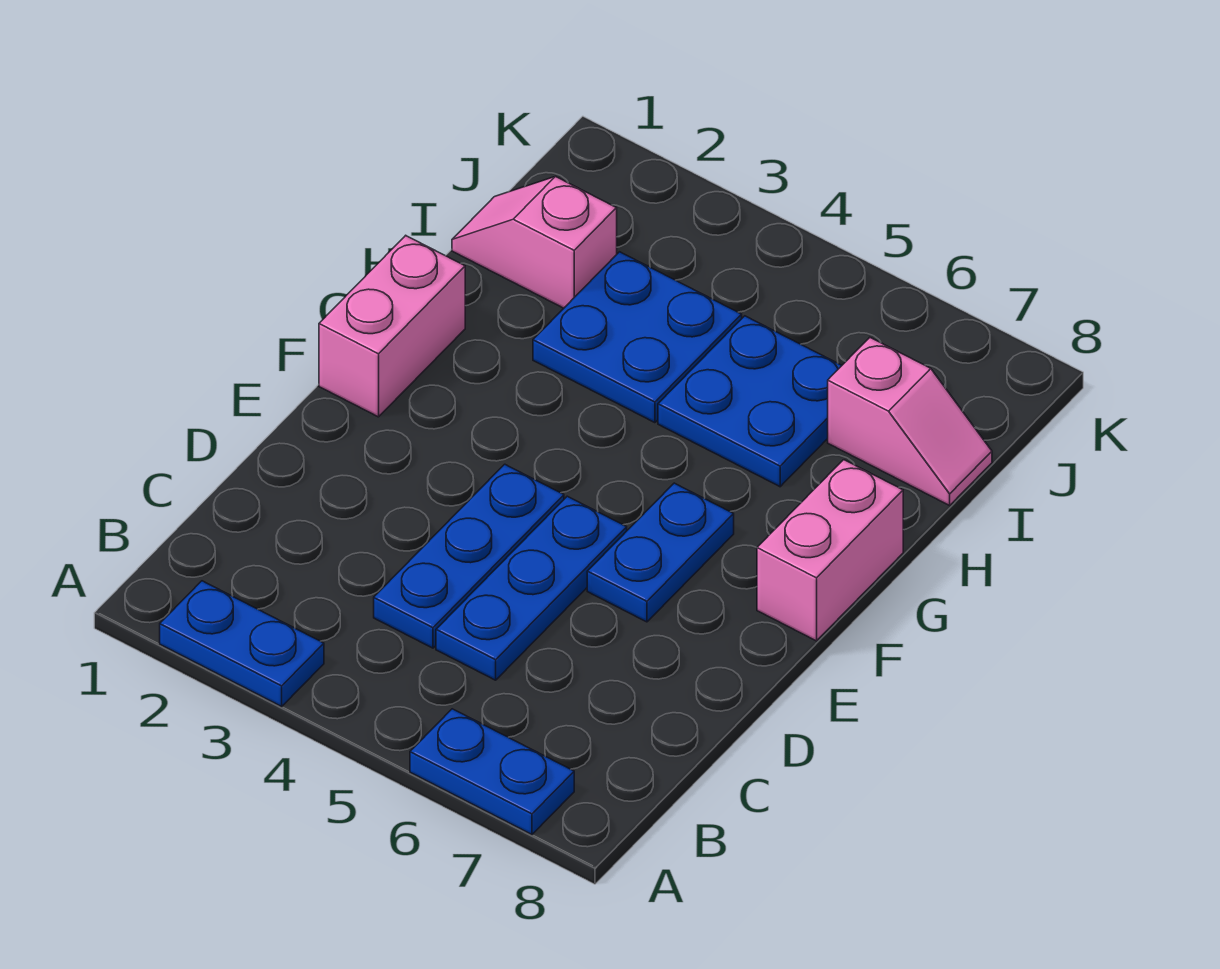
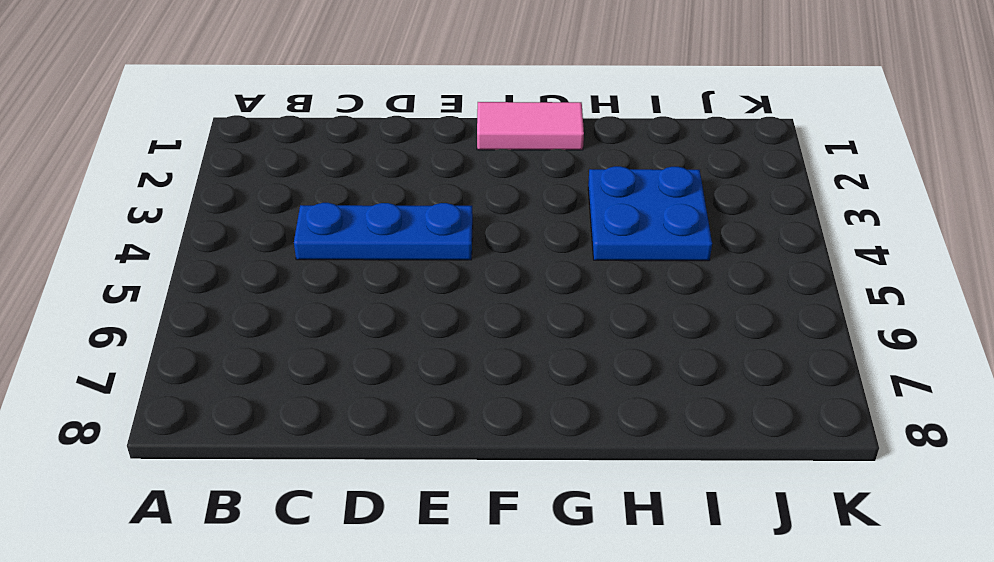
pink tile F1:G1 level 1 -> pink brick F1:G1 level 1
none -> blue plate A2:A3 level 1
none -> blue plate A6:A7 level 1

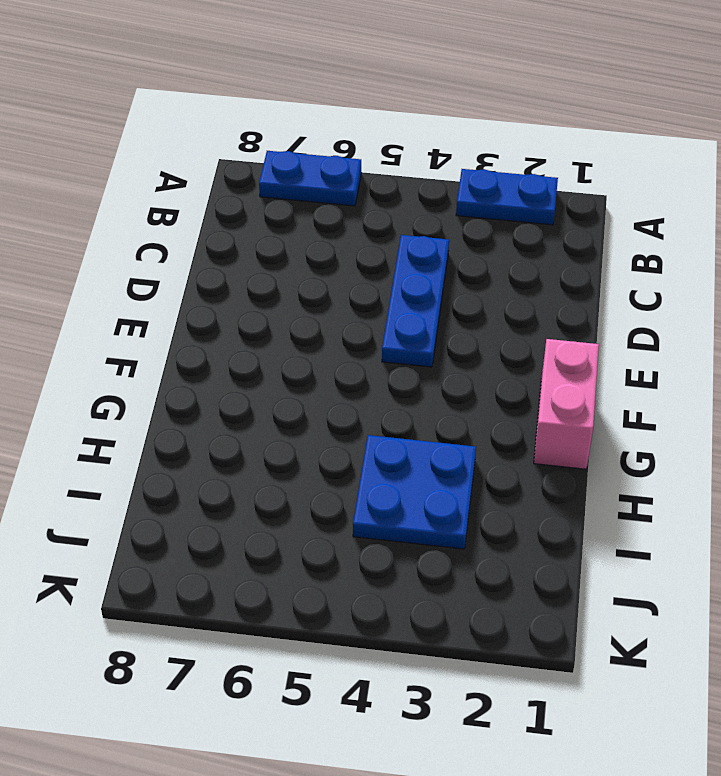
none -> blue plate C5:E5 level 1
none -> blue plate E6:F6 level 1

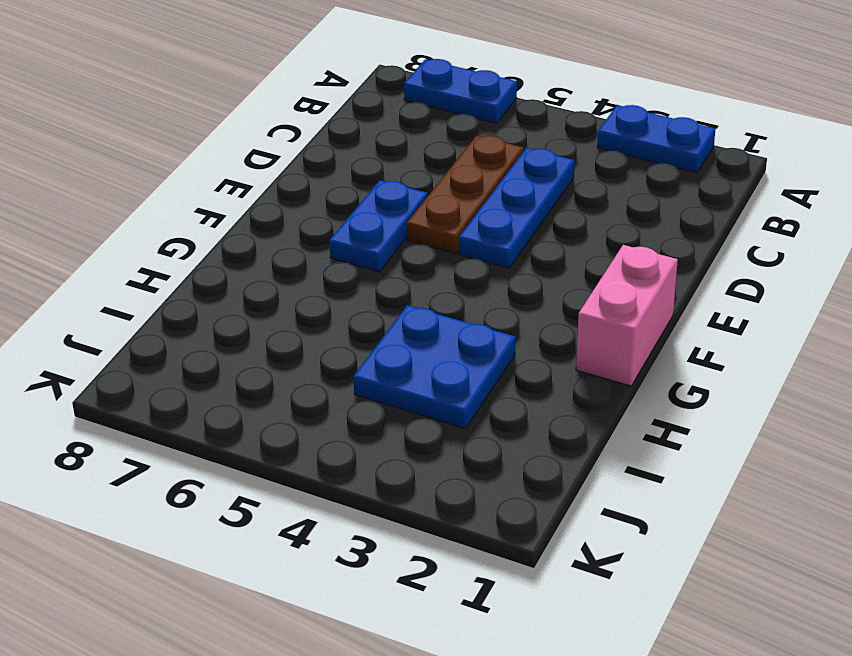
brown plate C5:E5 level 1 -> blue plate C5:E5 level 1
none -> pink brick F8:G8 level 1
none -> blue plate H5:I6 level 1

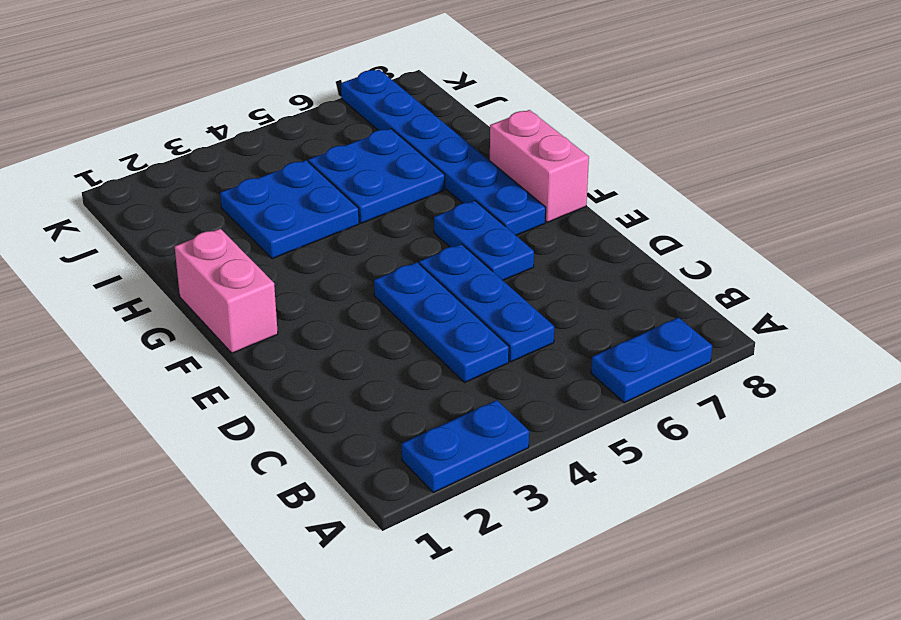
blue plate F7:K7 level 1 -> pink slope I7:I8 level 1 top 7
none -> pink slope I1:I2 level 1 top 2

